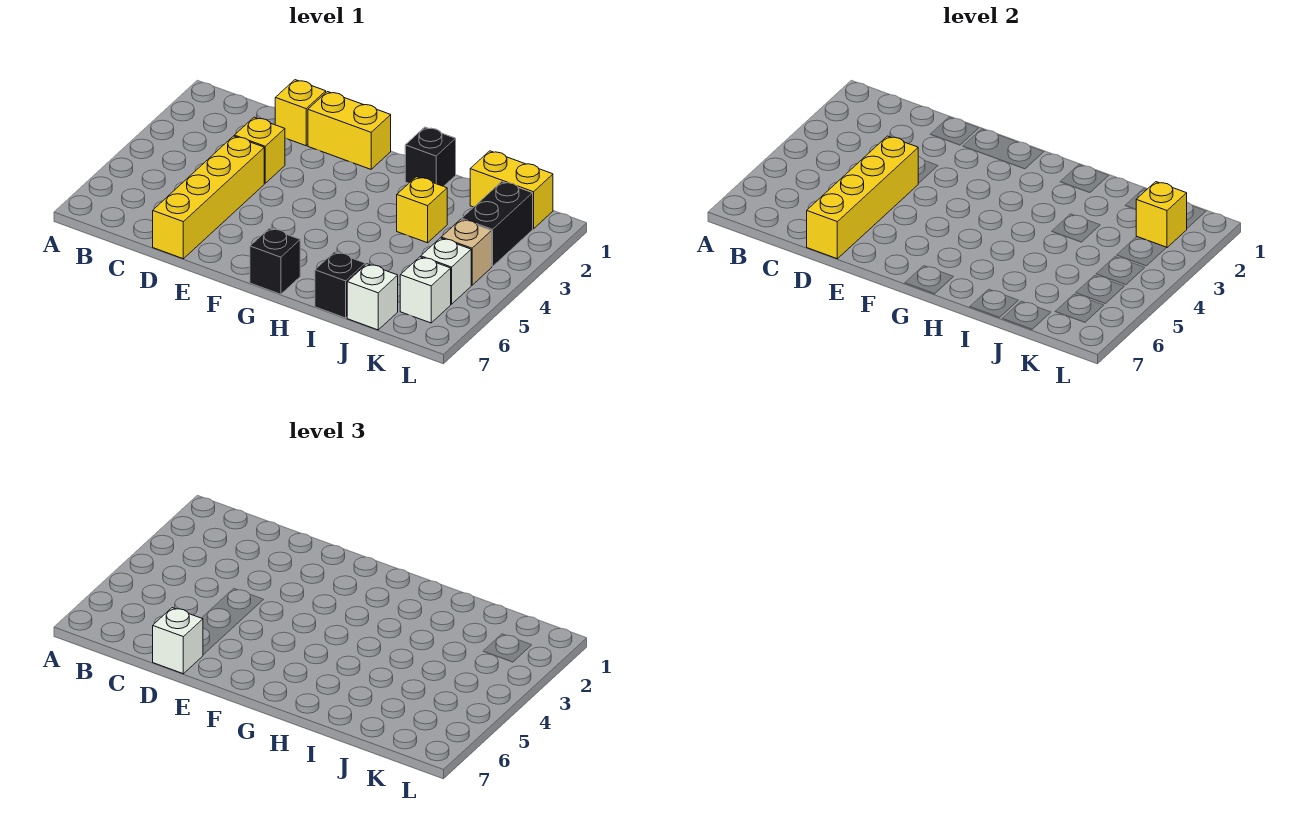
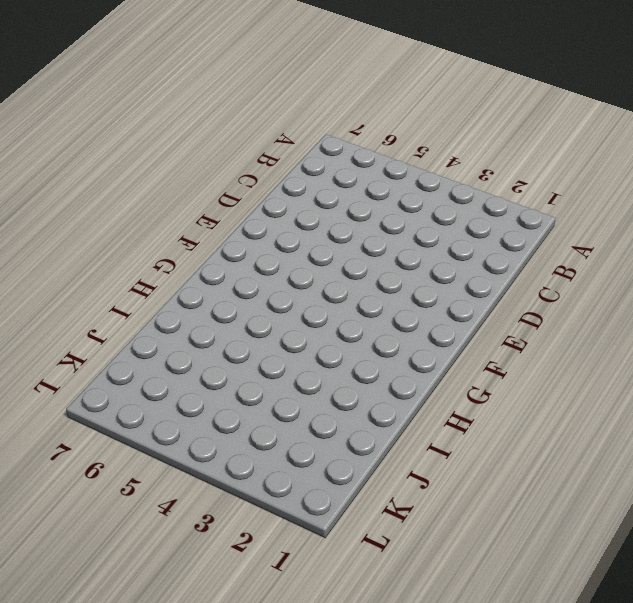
none -> yellow brick D1 level 1
none -> yellow brick D3 level 1
none -> yellow brick D4:D7 level 1

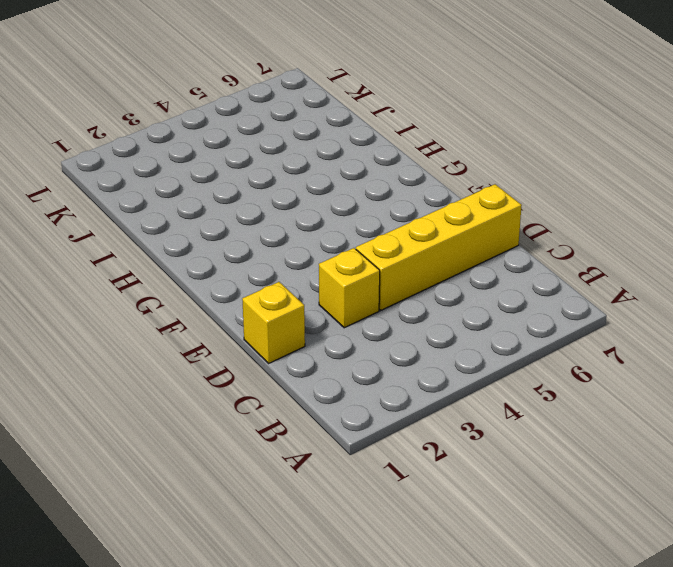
none -> yellow brick E1:F1 level 1
none -> black brick G7 level 1
none -> black brick H1 level 1

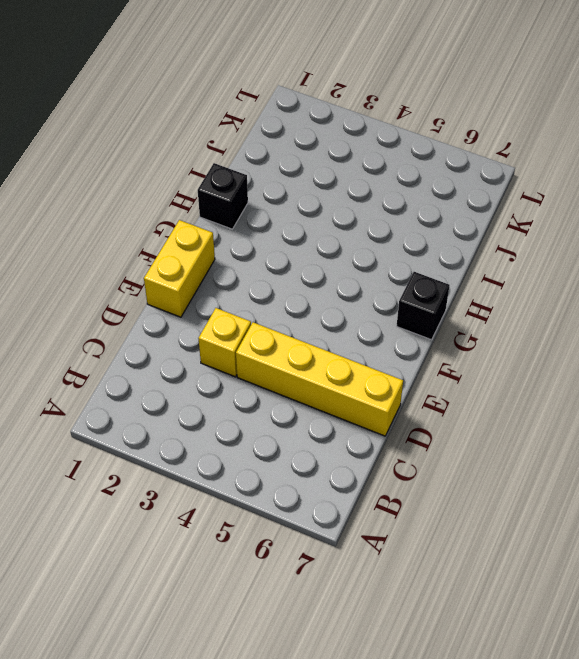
none -> yellow brick D1 level 1
none -> yellow brick I3 level 1
none -> black brick I7 level 1

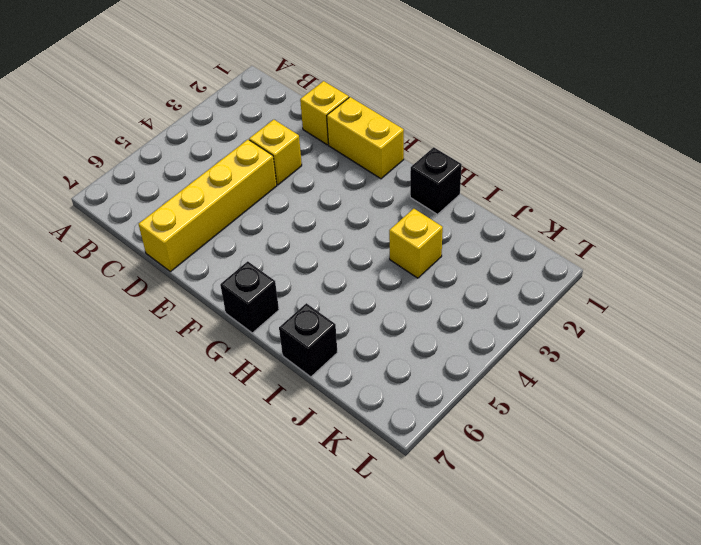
none -> yellow brick J1:K1 level 1
none -> white brick J7 level 1
none -> black brick K2:K3 level 1

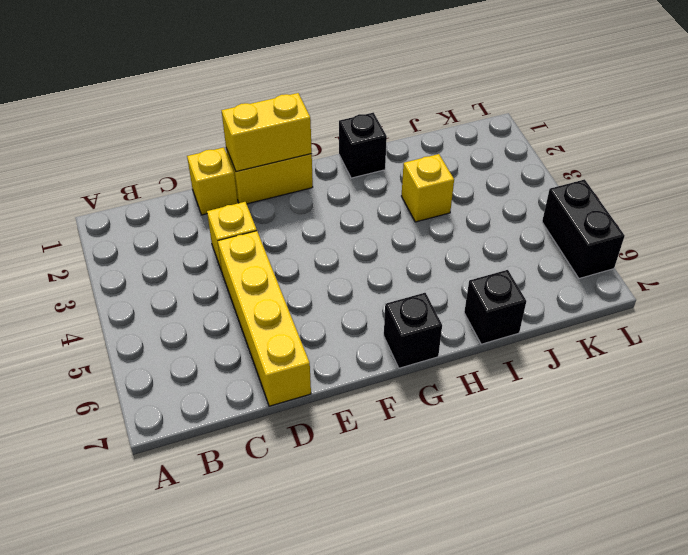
yellow brick E1:F1 level 2 -> yellow brick J1:K1 level 1
black brick L5:L6 level 1 -> black brick K2:K3 level 1
none -> white brick J7 level 1
none -> tan brick K4 level 1
none -> white brick K5 level 1

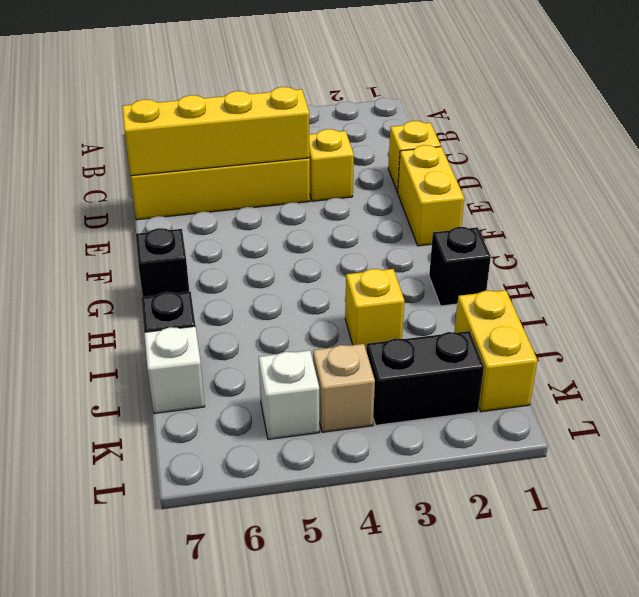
none -> white brick K6 level 1
none -> yellow brick K2 level 2
none -> white brick D7 level 3

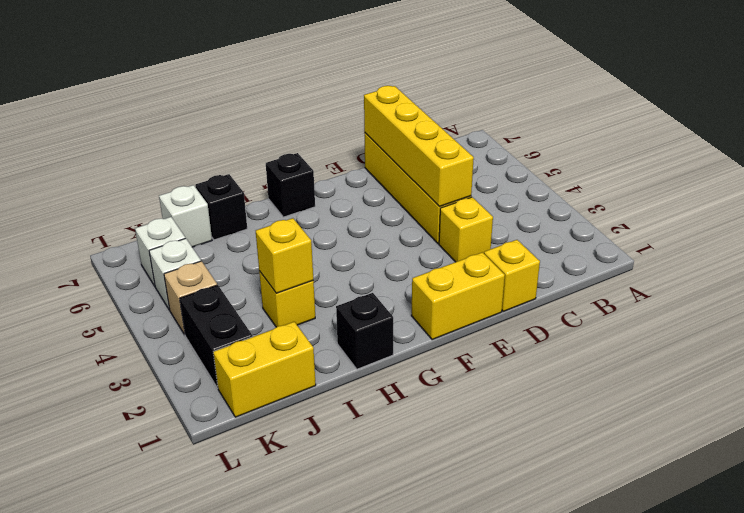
yellow brick I3 level 2 -> yellow brick K2 level 2
none -> white brick D7 level 3

